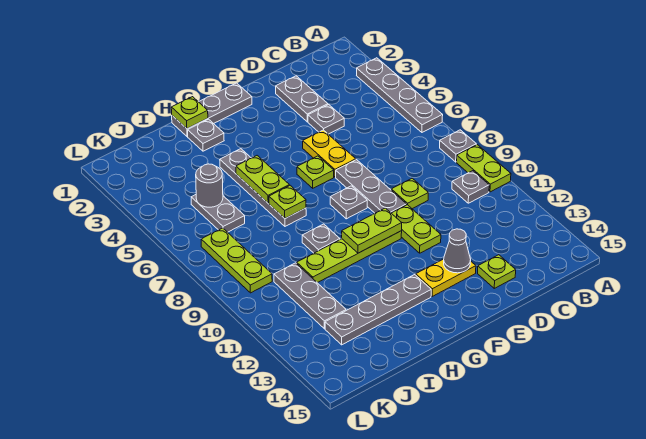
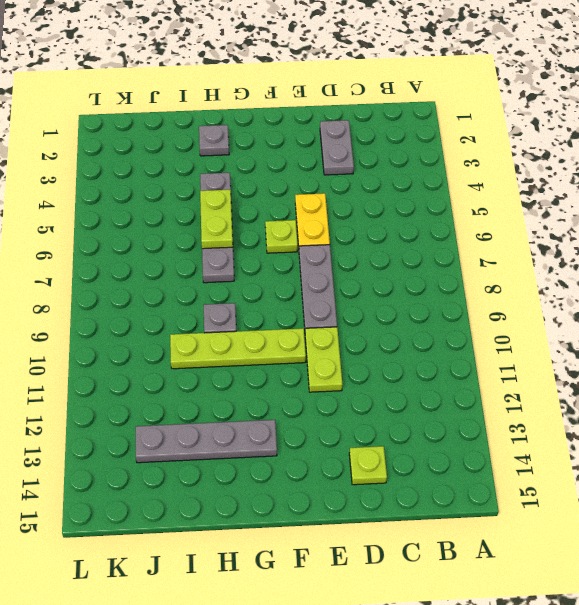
none -> grey plate A3:A6 level 1
none -> grey plate A8 level 1
none -> lime plate A9:A10 level 1

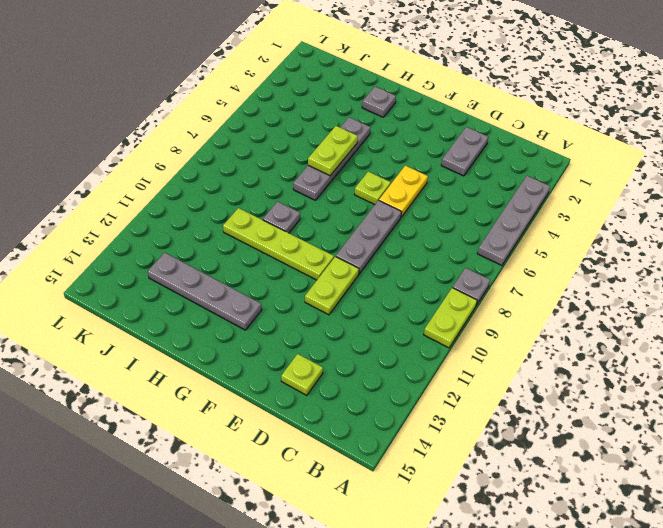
none -> grey plate B10 level 1
none -> grey plate D4 level 1
none -> lime plate D9 level 1

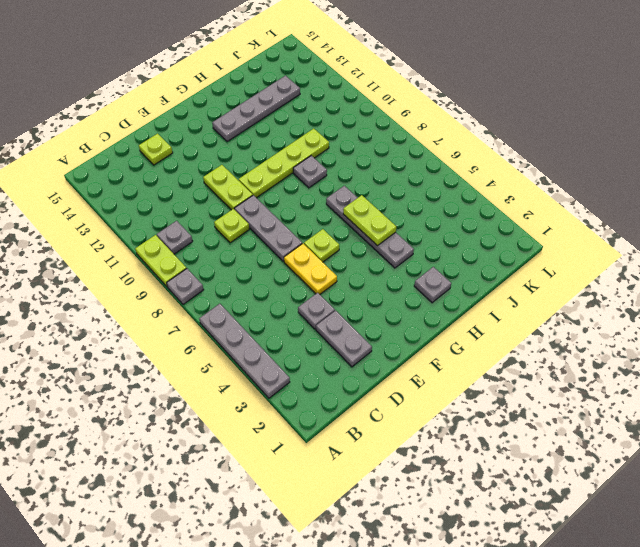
none -> yellow plate E13:F13 level 1
none -> grey plate F1:H1 level 1
none -> grey plate F8 level 1

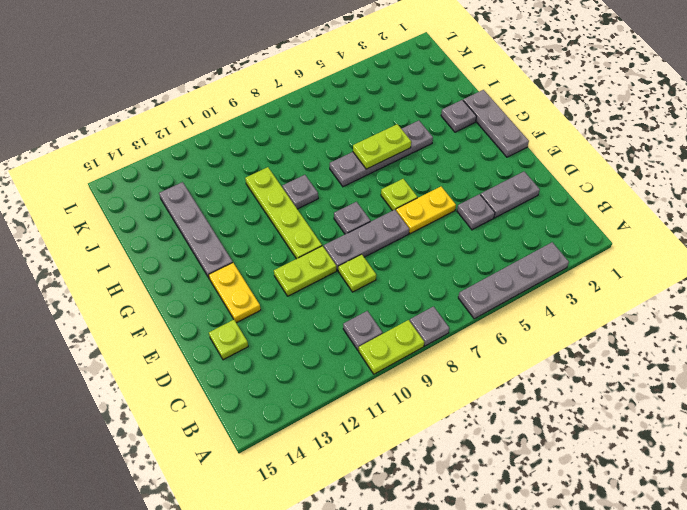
none -> grey plate J5:J6 level 1
none -> grey plate J10:J12 level 1
none -> lime plate K7:K9 level 1

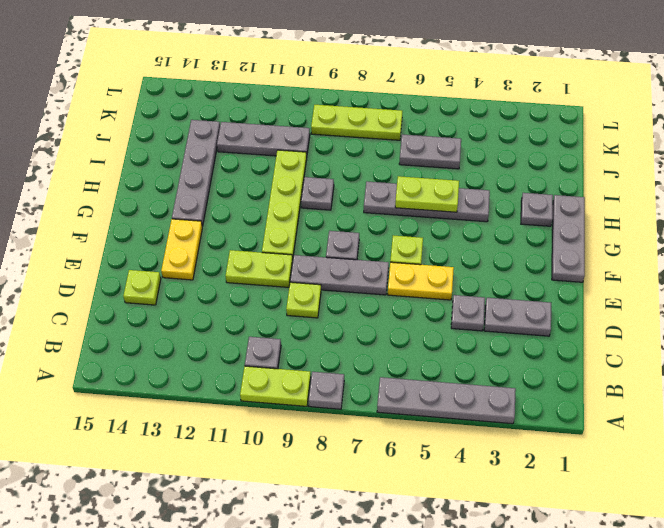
none -> grey cone E13 level 2
none -> lime plate F10:G10 level 2
none -> lime plate H1 level 2

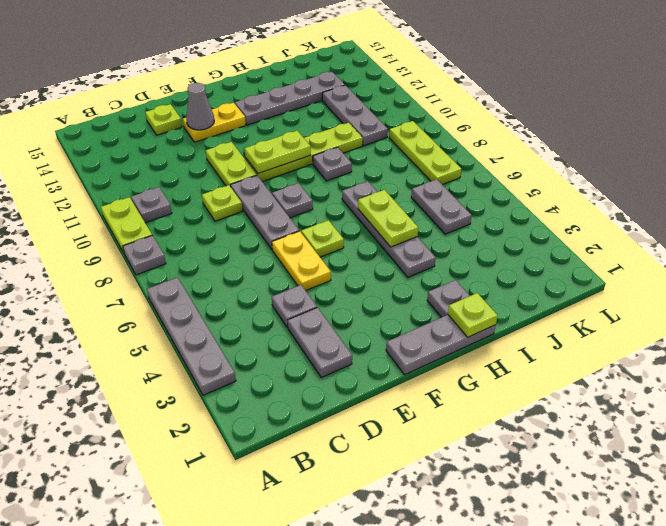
none -> lime plate H7 level 2
none -> grey round brick J5 level 2

